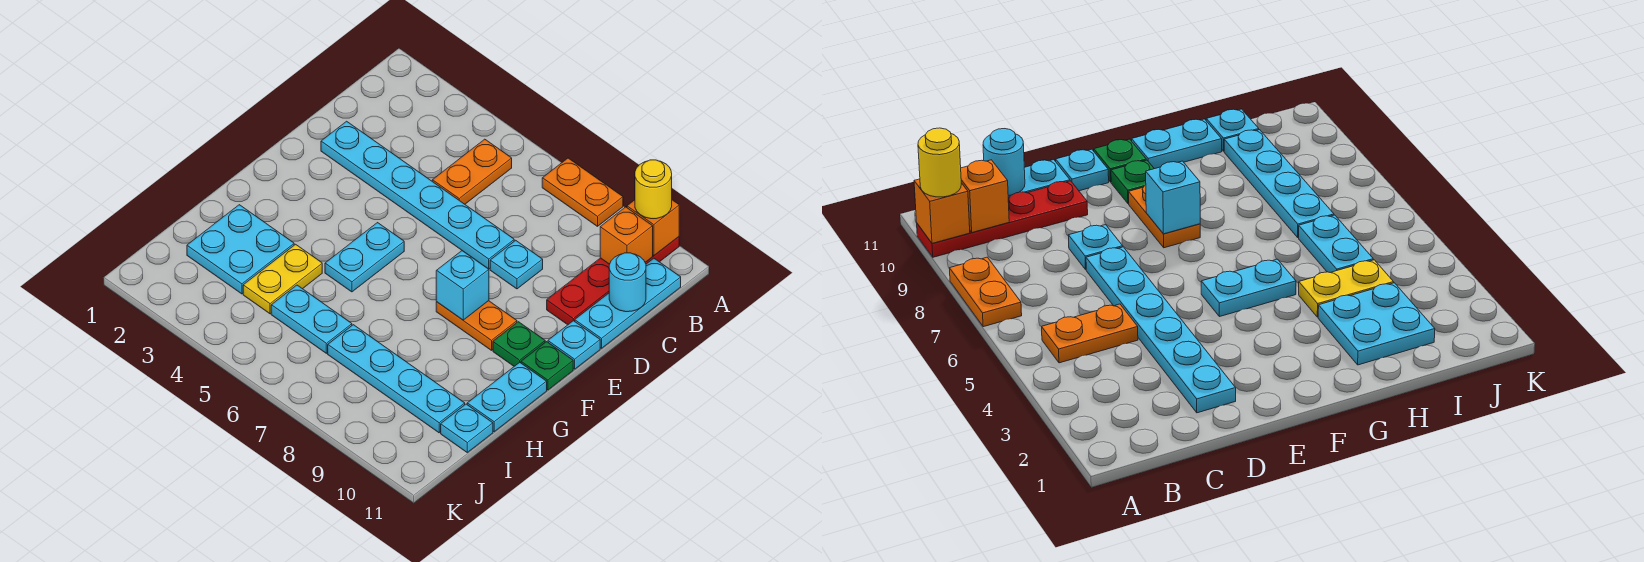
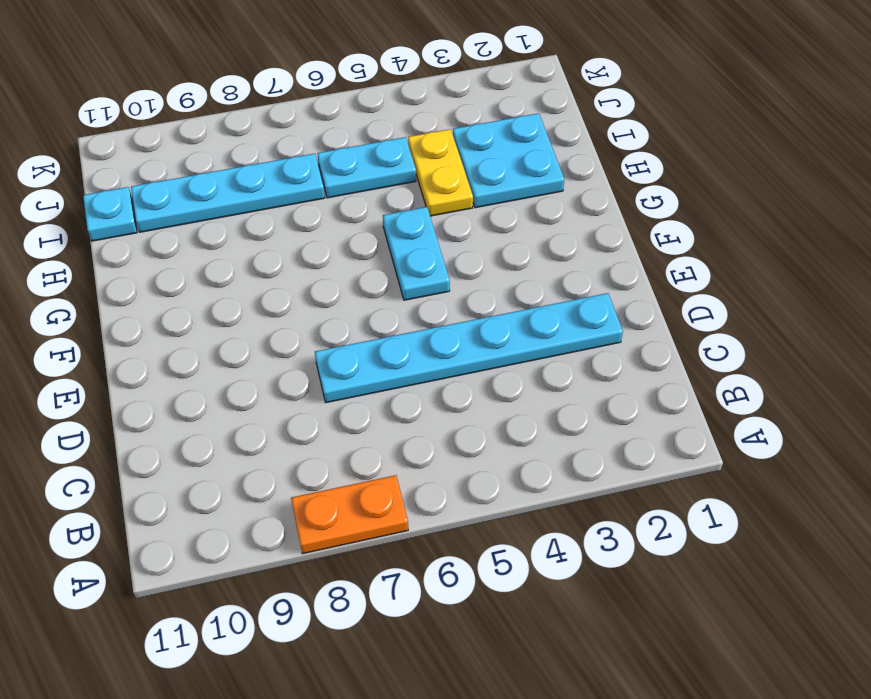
none -> red plate A10:D10 level 1
none -> orange plate B5:C5 level 1
none -> cyan plate B11:D11 level 1

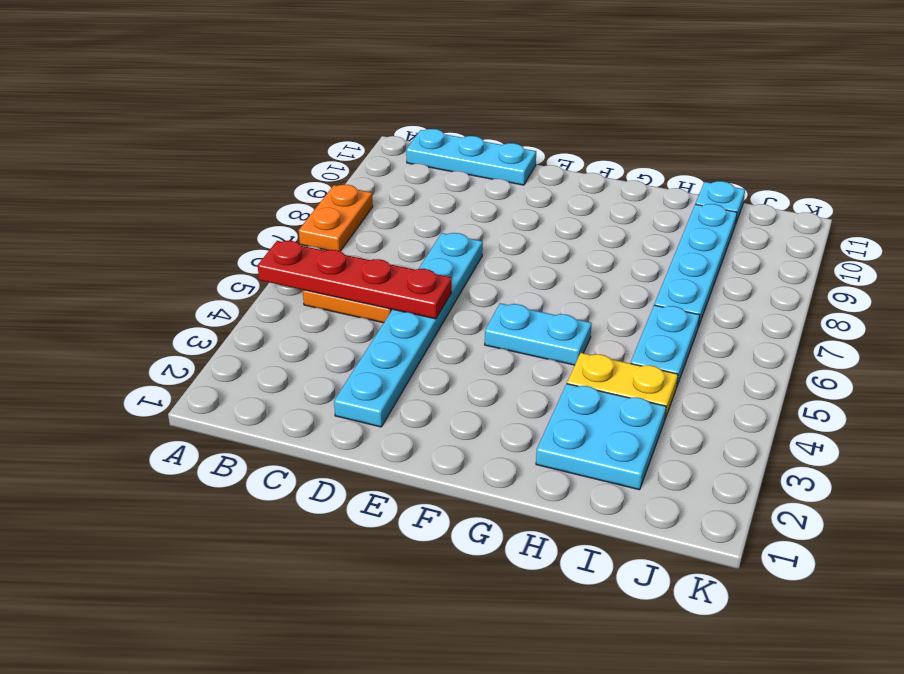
red plate A5:D5 level 2 -> red plate A10:D10 level 1
none -> cyan plate D8 level 1
none -> cyan plate E11 level 1
none -> orange plate F8:F9 level 1

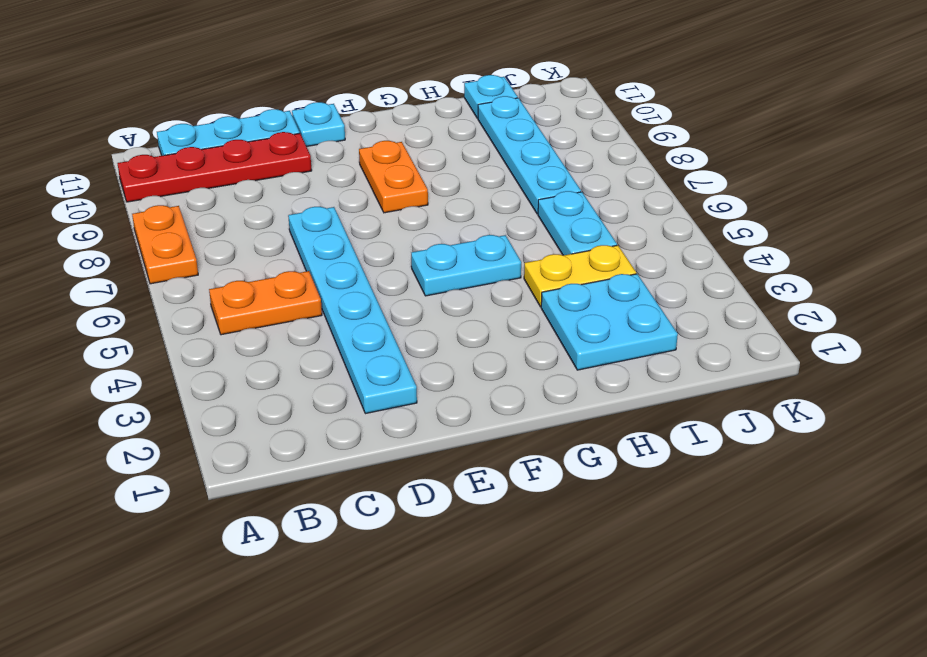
none -> cyan plate D8 level 1
none -> green plate F10 level 1
none -> green plate F11 level 1

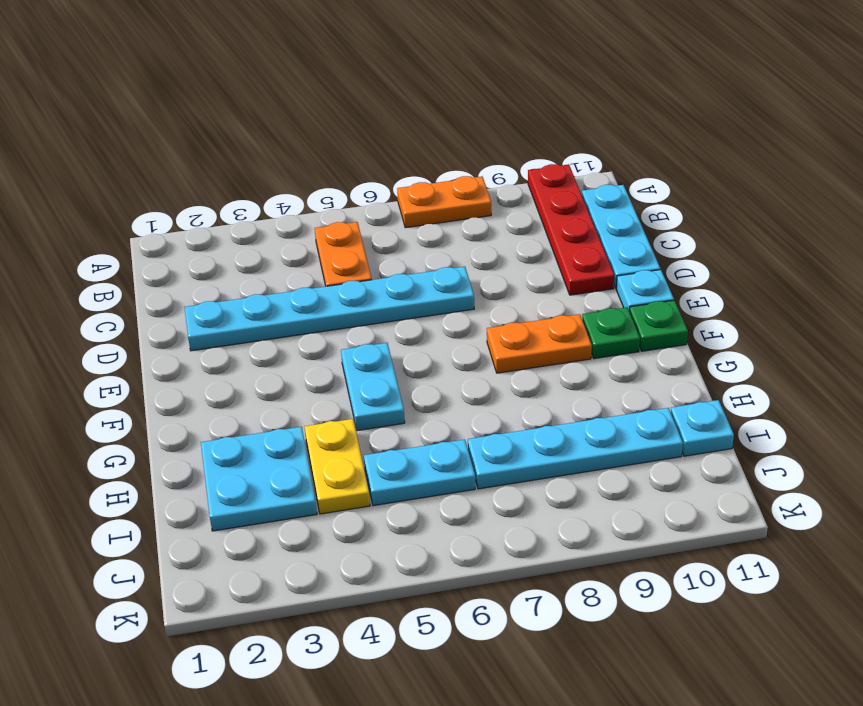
none -> cyan plate D8 level 1
none -> cyan plate G11:H11 level 1
none -> orange brick A10 level 2

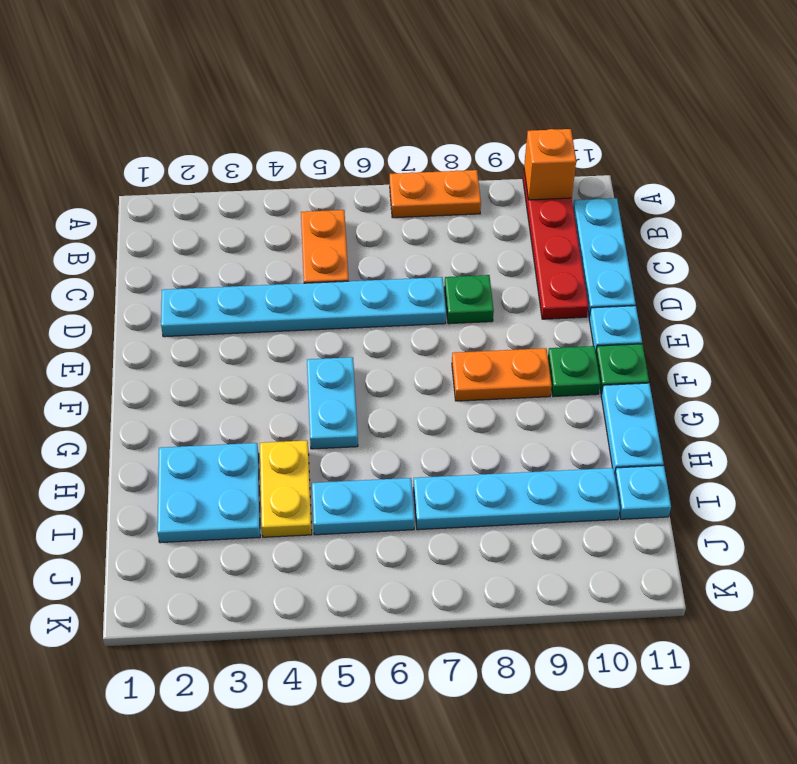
green plate D8 level 1 -> cyan plate D8 level 1
none -> orange brick B10 level 2
none -> cyan round brick C11 level 2
none -> cyan brick F8 level 2

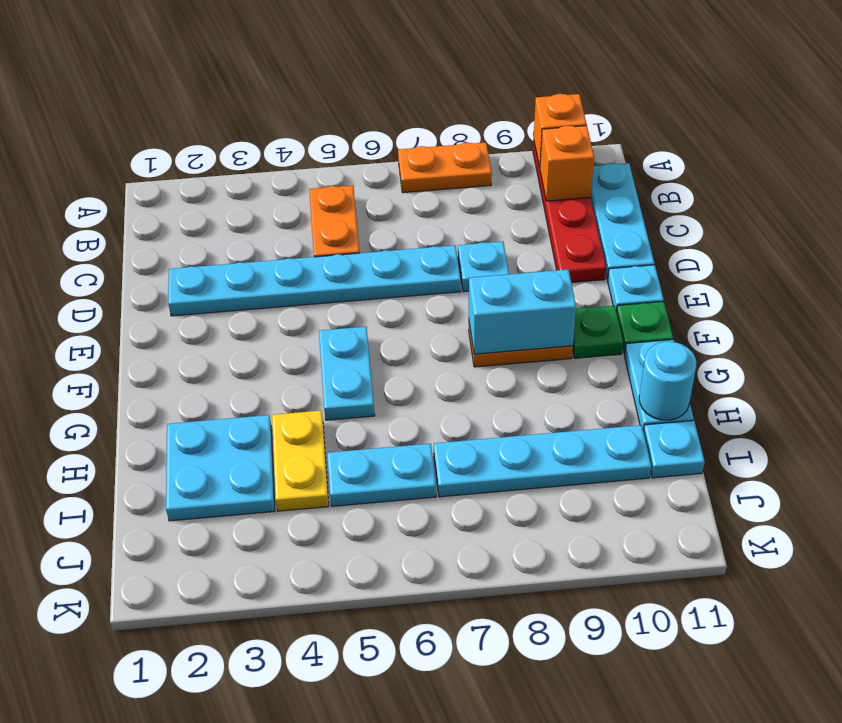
cyan brick F8:F9 level 2 -> cyan brick F8 level 2
cyan round brick H11 level 2 -> cyan round brick C11 level 2
none -> yellow round brick A10 level 3

